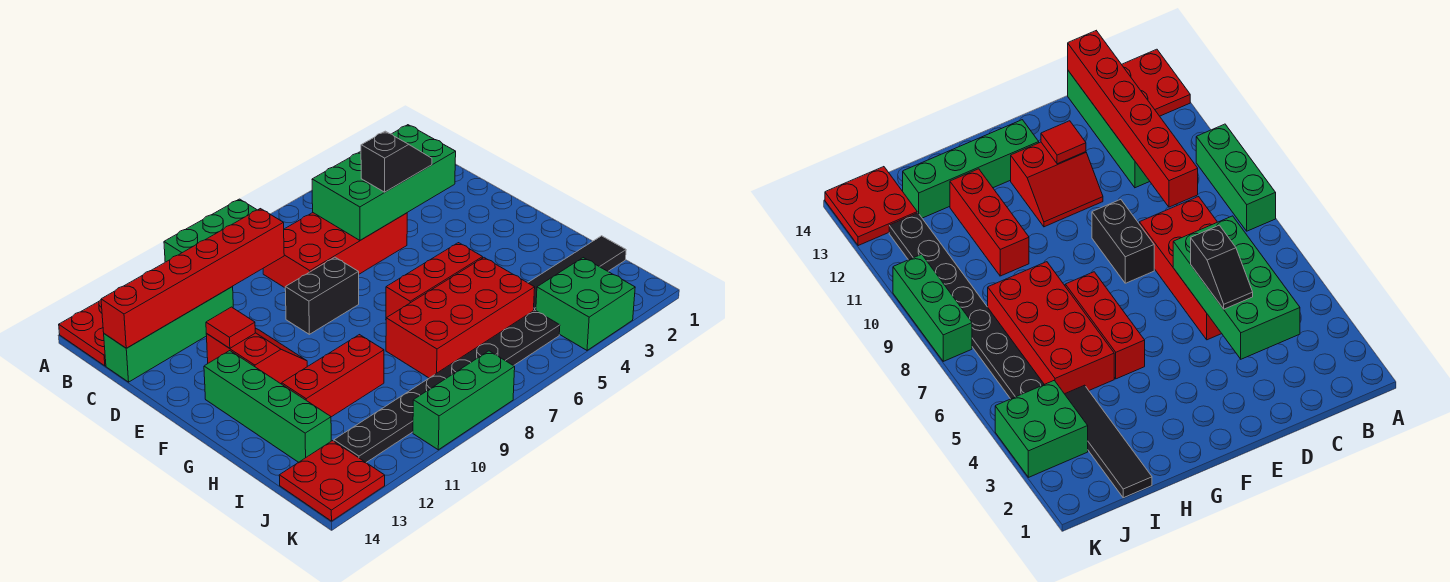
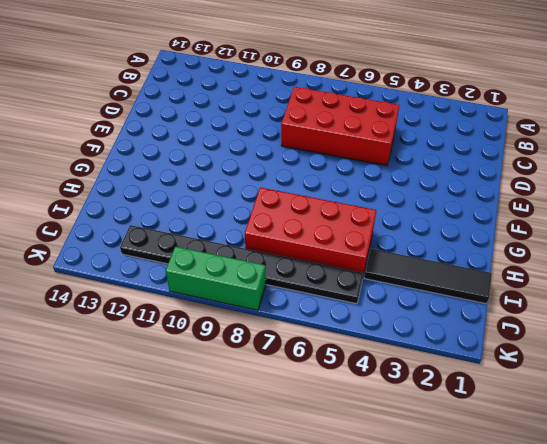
none -> green brick A8:A10 level 1
none -> red plate A13:B14 level 1
none -> green brick C11:C14 level 1

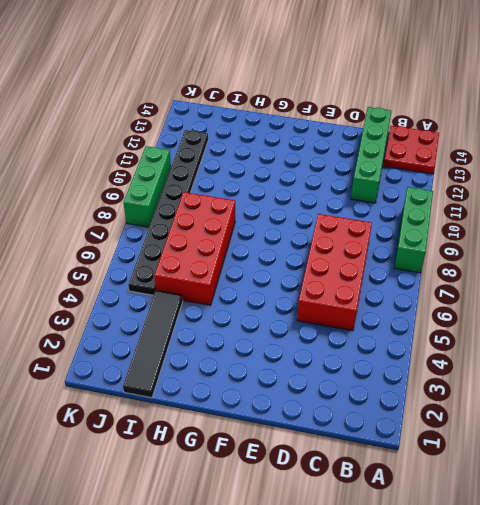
none -> black brick E8:E9 level 1
none -> red slope E11:F12 level 1 top 12
none -> green brick F13:I13 level 1

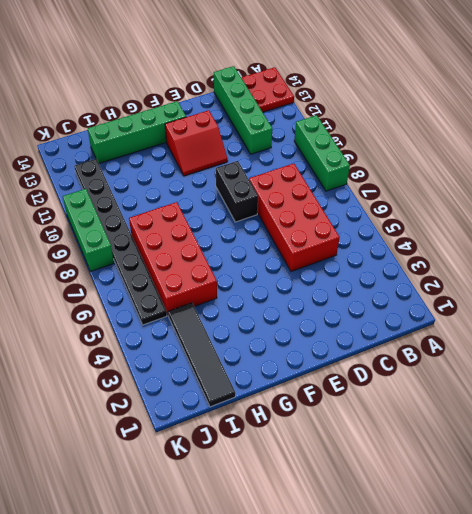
none -> red brick G5:G7 level 1
none -> red brick H10:H12 level 1
none -> green brick J3:K4 level 1

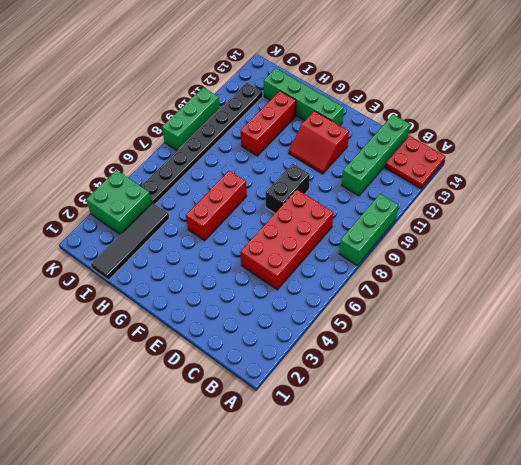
none -> red brick H5:I8 level 1
none -> red plate J13:K14 level 1
none -> green brick C3:D6 level 2

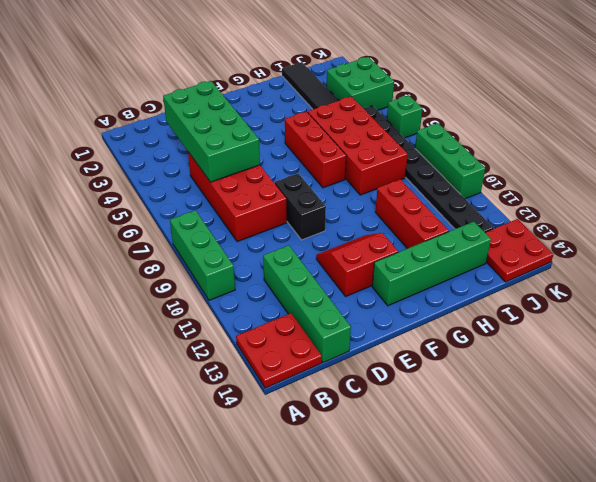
green brick K6 level 1 -> none
none -> red brick C9:C14 level 2
none -> red tile E12 level 2
none -> black slope D4:D5 level 3 top 5

